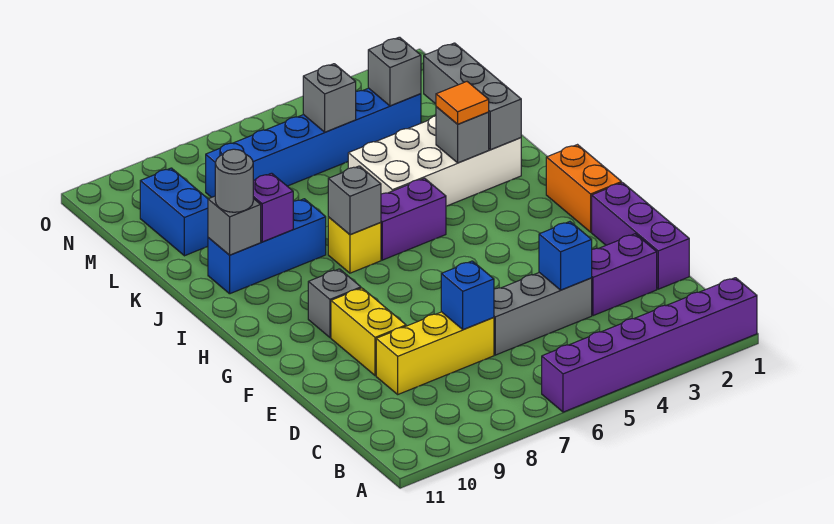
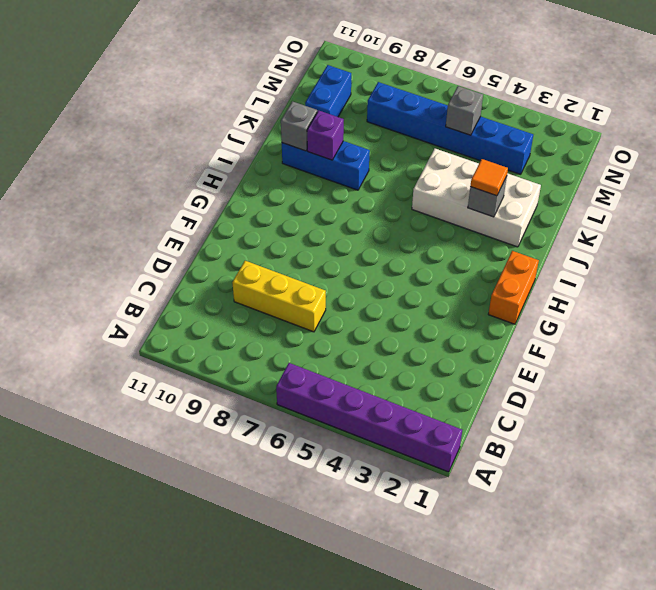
none -> purple brick D1:F1 level 1
none -> purple brick D2:D3 level 1
none -> grey brick D4:D6 level 1

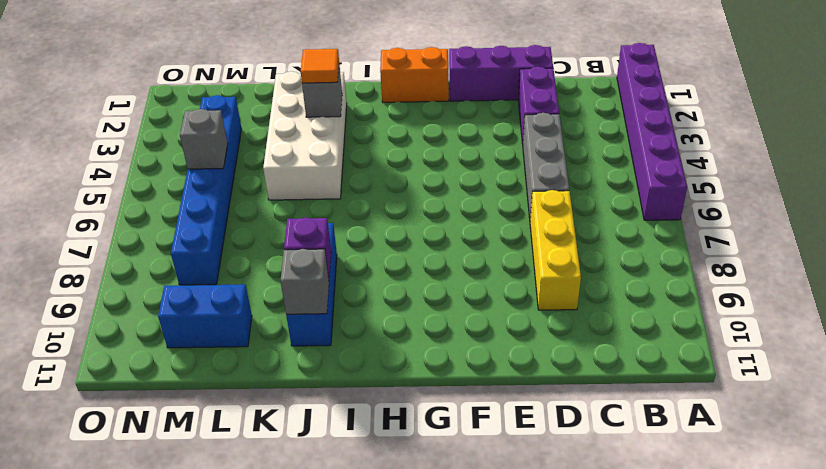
none -> yellow brick E9:F9 level 1
none -> grey brick G9 level 1
none -> purple brick I5:I6 level 1

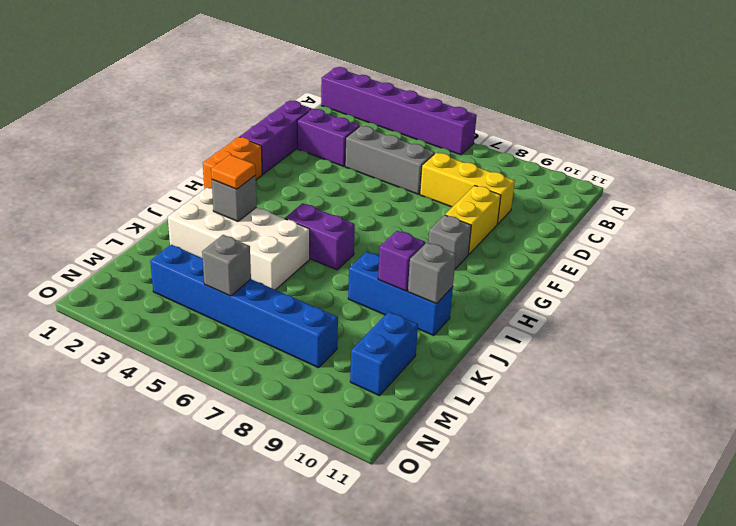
none -> yellow brick I7 level 1
none -> blue brick D4 level 2
none -> blue brick D7 level 2

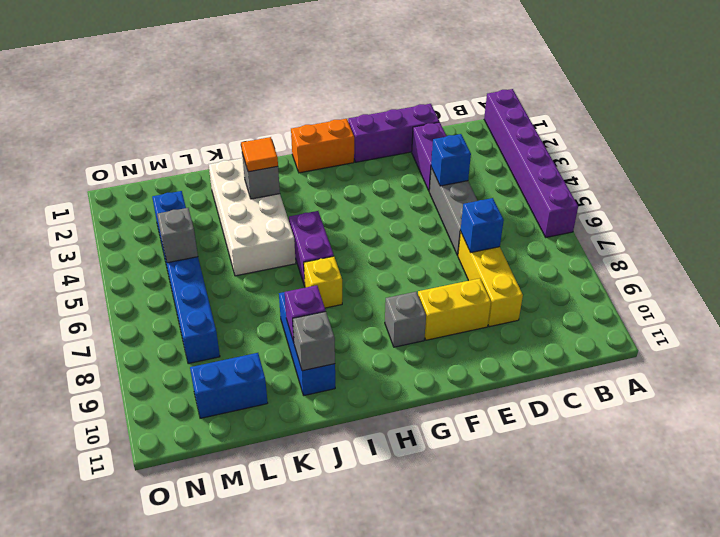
none -> grey brick I7 level 2
none -> grey brick J2:L2 level 2
none -> grey brick M3 level 2

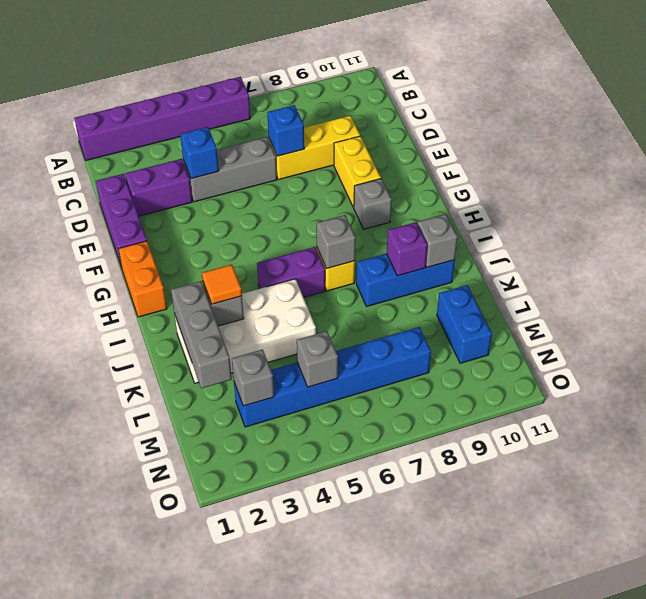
none -> grey round brick J10 level 3

